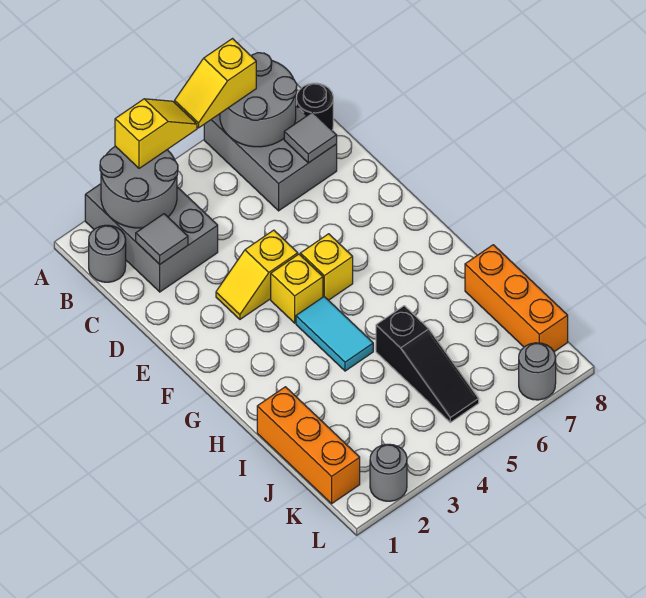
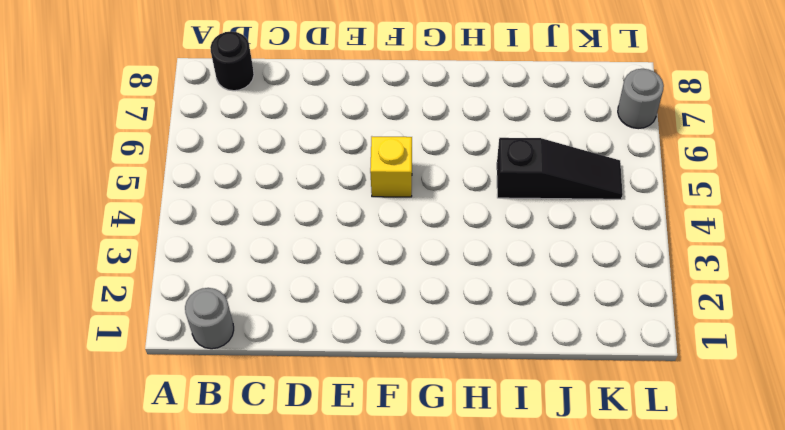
none -> grey brick A2:C3 level 1
none -> grey brick A6:C7 level 1
none -> yellow slope E3:E4 level 1 top 4

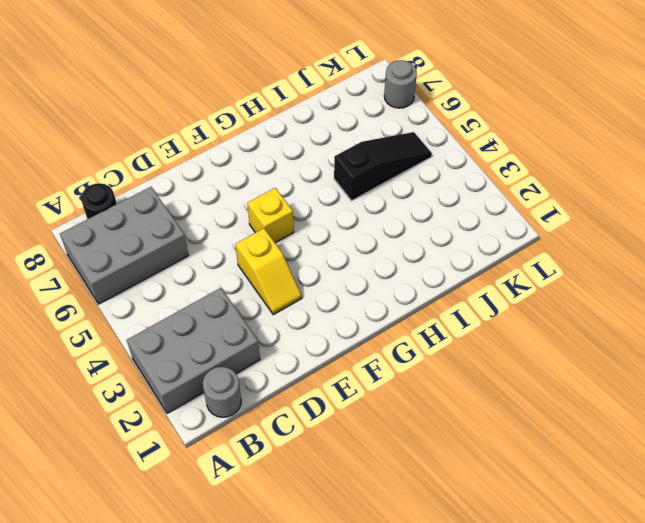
none -> yellow brick F4 level 1
none -> cyan tile G4:H4 level 1
none -> orange brick I1:K1 level 1

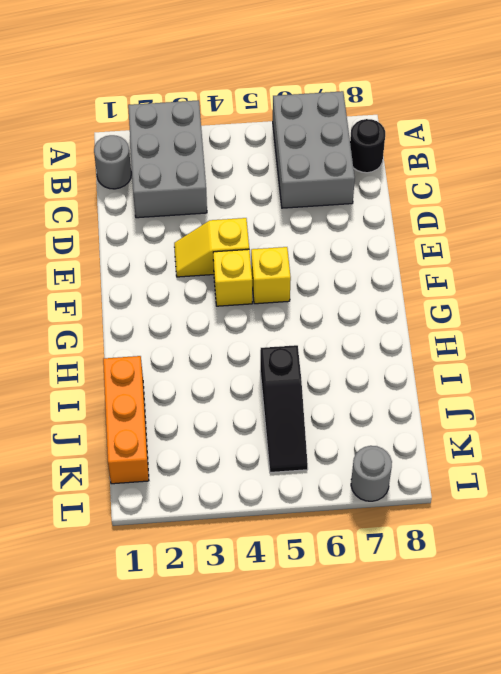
none -> cyan tile G4:H4 level 1
none -> orange brick I8:K8 level 1
none -> grey round brick L2 level 1

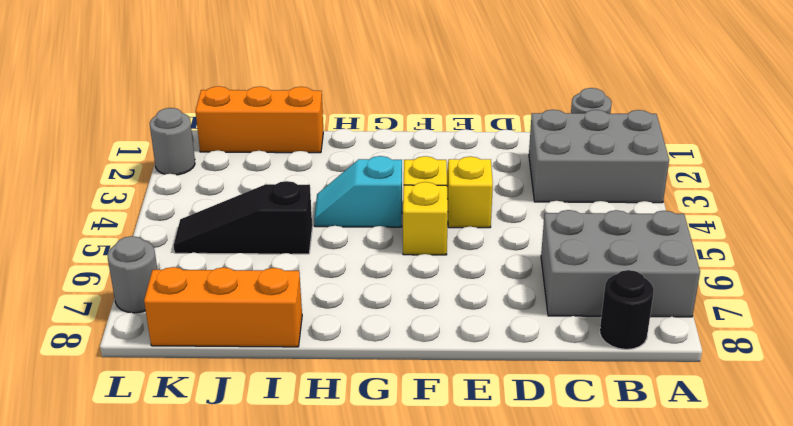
cyan slope G4:H4 level 1 top G -> cyan tile G4:H4 level 1
none -> grey round brick A2:B3 level 2
none -> grey round brick A6:B7 level 2
none -> grey tile C2 level 2

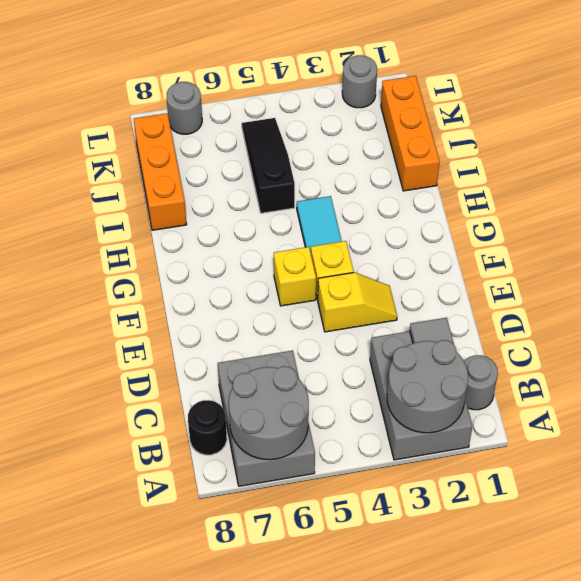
none -> grey tile C7 level 2
none -> yellow slope A3:A4 level 3 top 3
none -> yellow slope A5:A6 level 3 top 6

